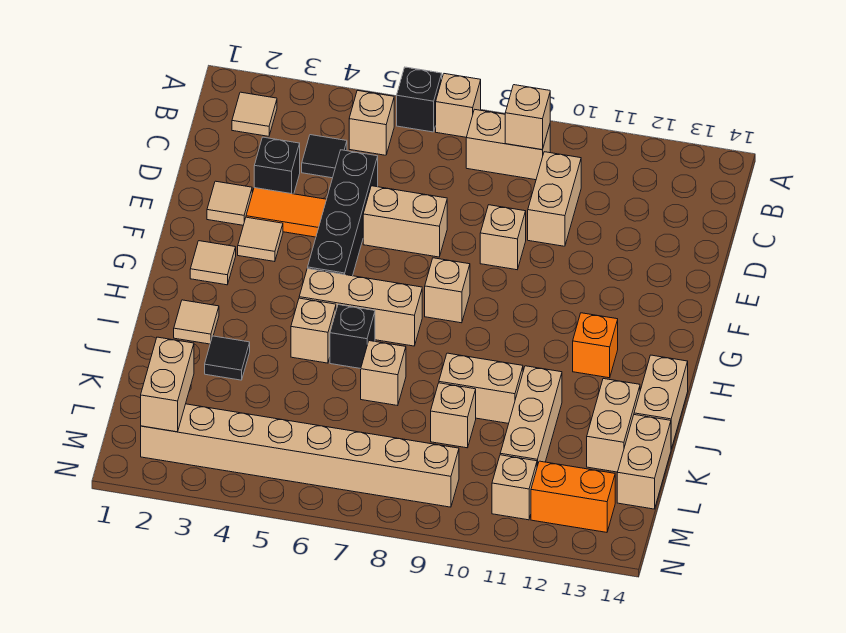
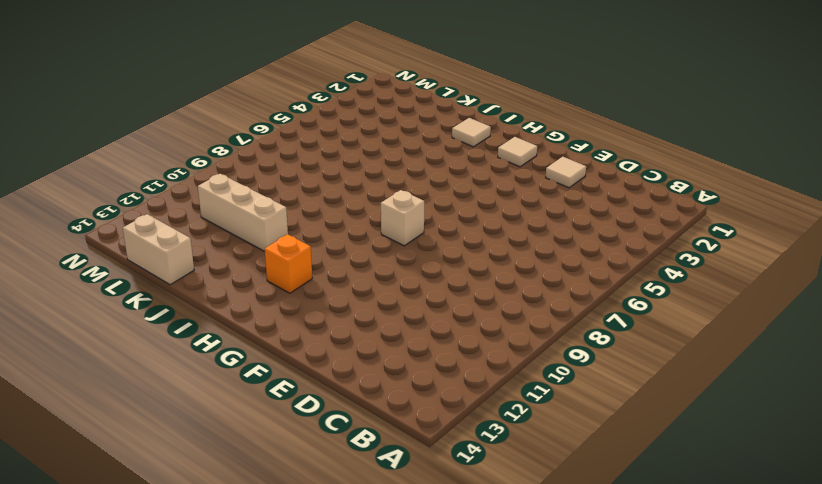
none -> black brick A6 level 1
none -> tan brick A7 level 1
none -> tan tile B2 level 1
none -> tan brick B5 level 1

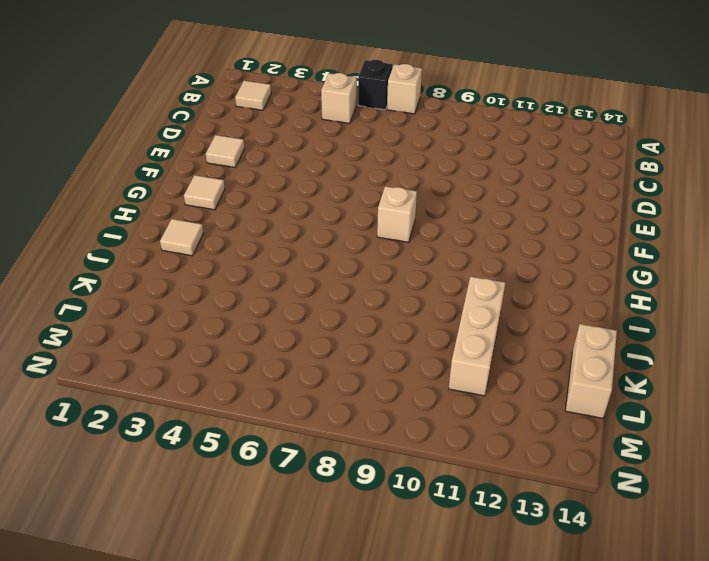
none -> tan brick B8:B9 level 1
none -> black tile C4 level 1
none -> tan brick C10:D10 level 1
none -> black brick D3 level 1

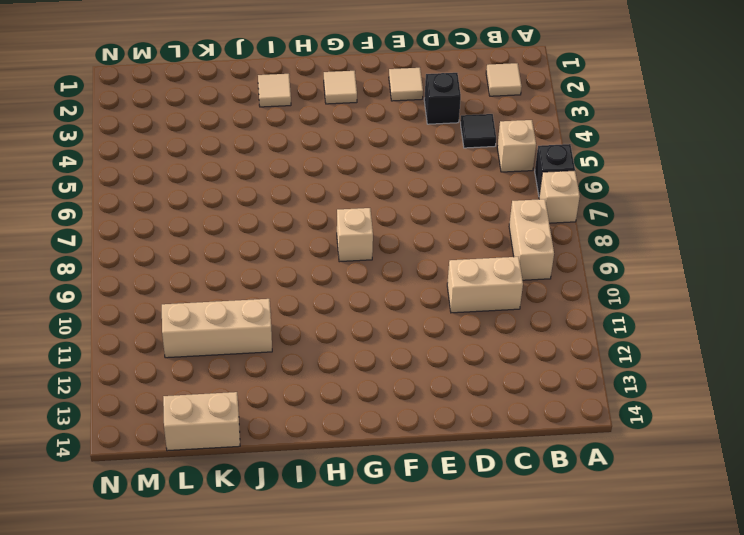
none -> black brick D5:G5 level 1
none -> orange tile E3:E4 level 1
none -> tan brick E6:E7 level 1
none -> tan brick E9 level 1

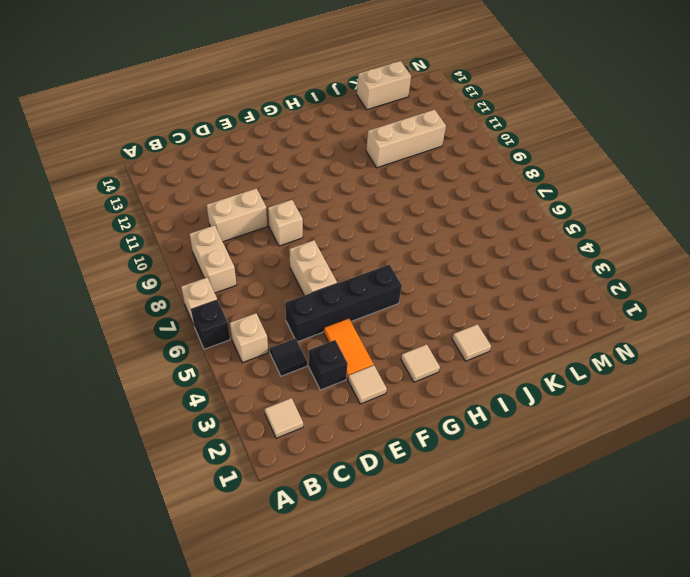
none -> tan tile F3 level 1
none -> tan brick G8 level 1
none -> tan brick H5:H7 level 1
none -> orange brick H12 level 1

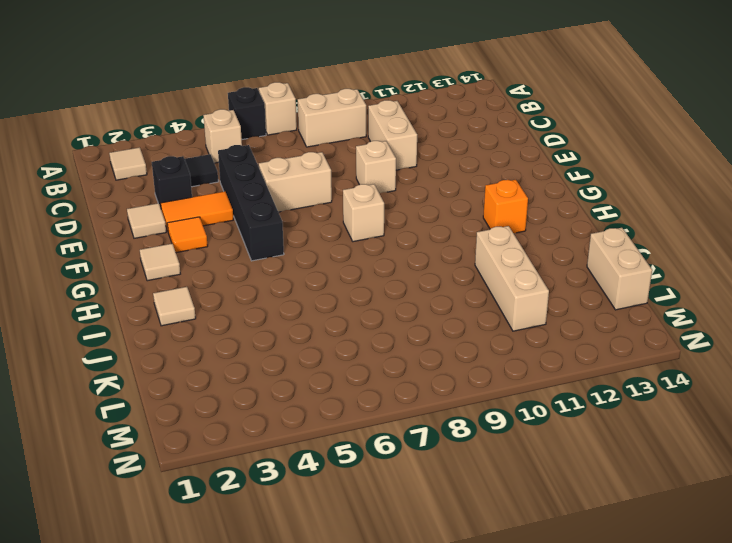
orange tile F3 level 1 -> tan tile F3 level 1
none -> tan brick H5:H7 level 1
none -> tan brick I5 level 1
none -> black brick I6 level 1
none -> tan brick I14:J14 level 1

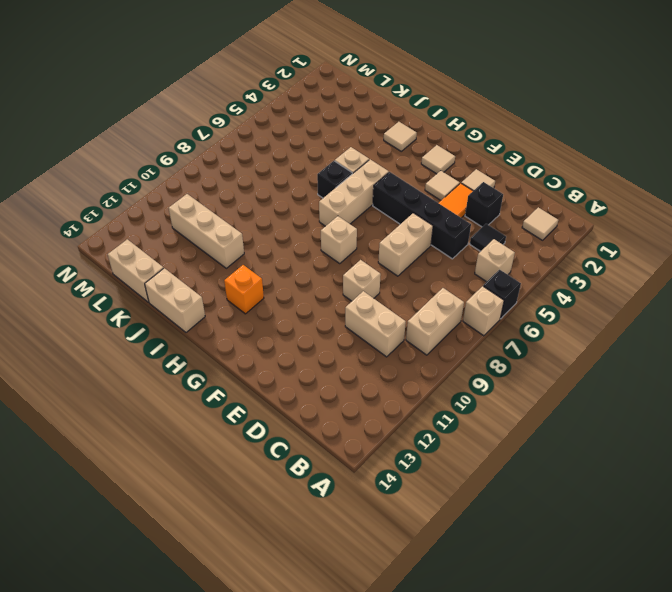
none -> black tile J3 level 1
none -> tan brick J7 level 1
none -> tan brick J9:J10 level 1
none -> tan brick J13:K13 level 1

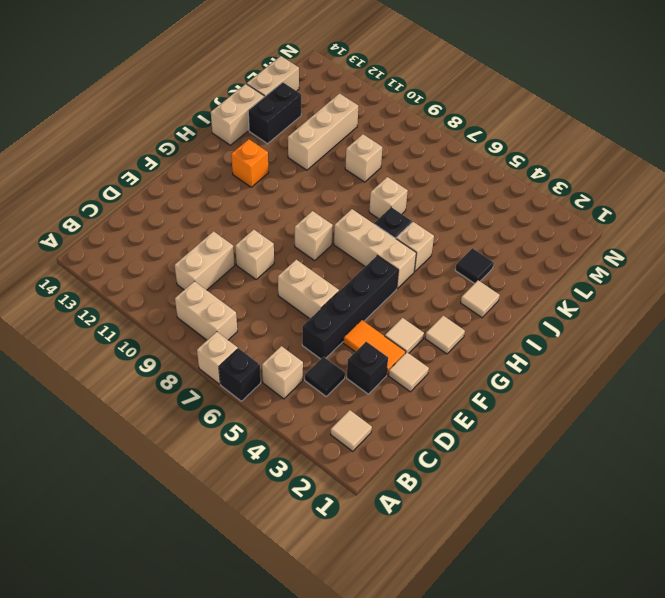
black brick J13:K13 level 1 -> tan brick J13:K13 level 1
none -> tan brick J9:J10 level 1
none -> tan brick M2:M9 level 1
none -> tan brick M11 level 1
none -> orange brick M12:M13 level 1

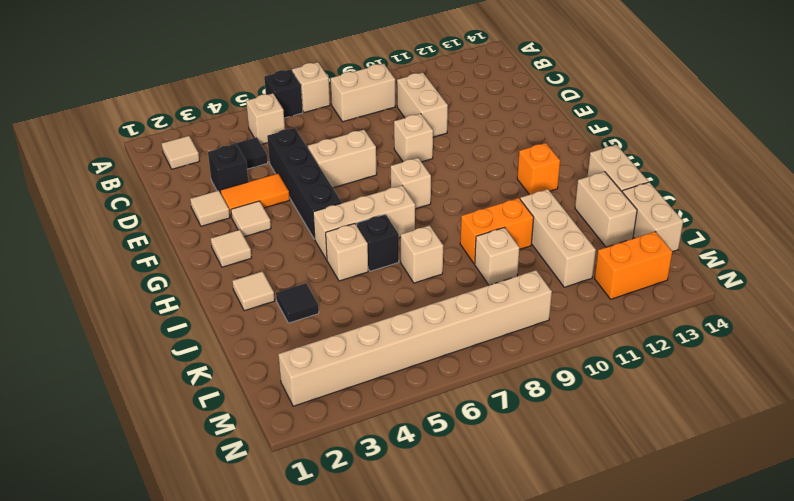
orange brick J9:J10 level 1 -> tan brick J9:J10 level 1
none -> tan brick M11 level 1
none -> tan brick B9 level 2
none -> tan brick L2:M2 level 2

